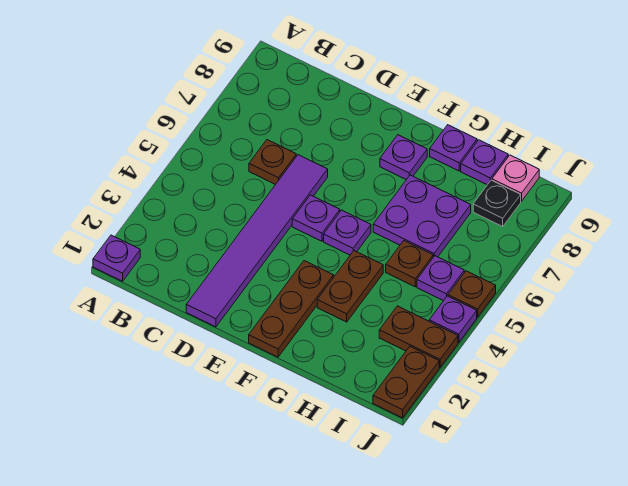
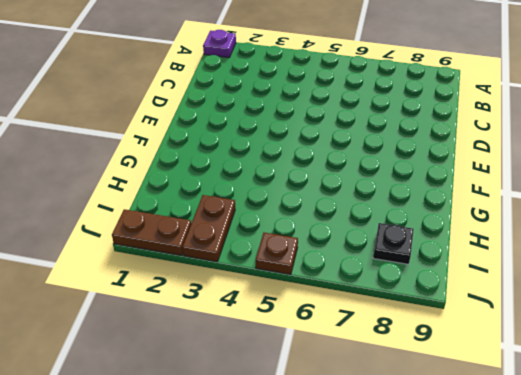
none -> brown plate C6 level 1
none -> purple tile D1:D6 level 1
none -> purple plate E5 level 1

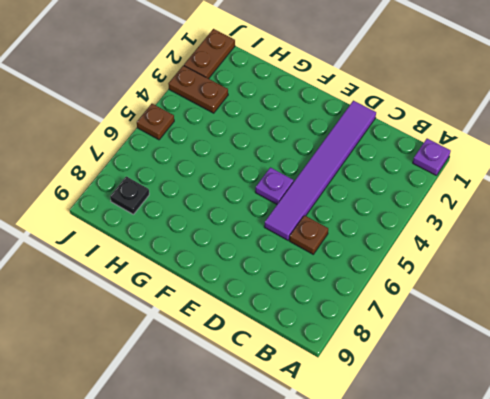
none -> brown plate F1:F3 level 1
none -> purple plate F5 level 1
none -> purple plate F8 level 1

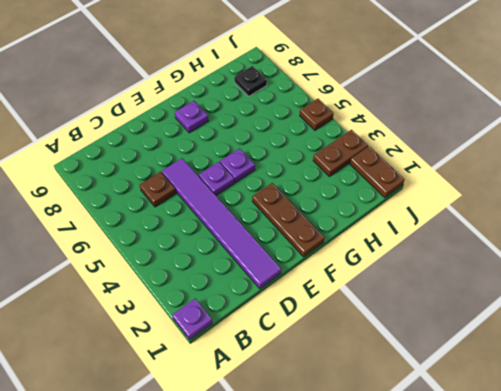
none -> brown plate G3:G4 level 1
none -> purple plate G6:H7 level 1
none -> purple plate G9 level 1

